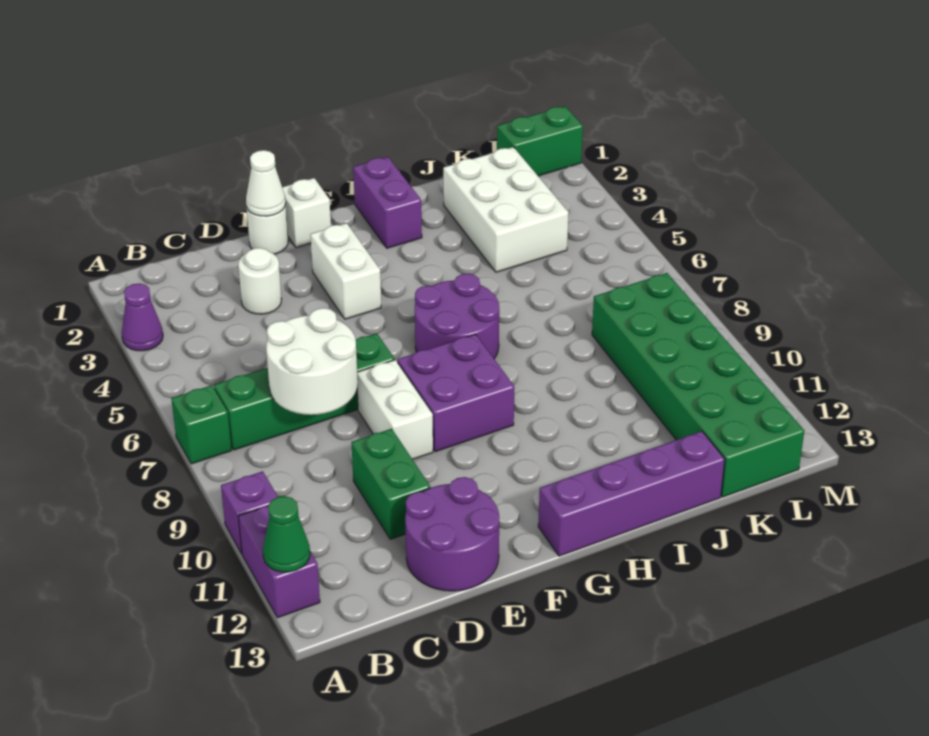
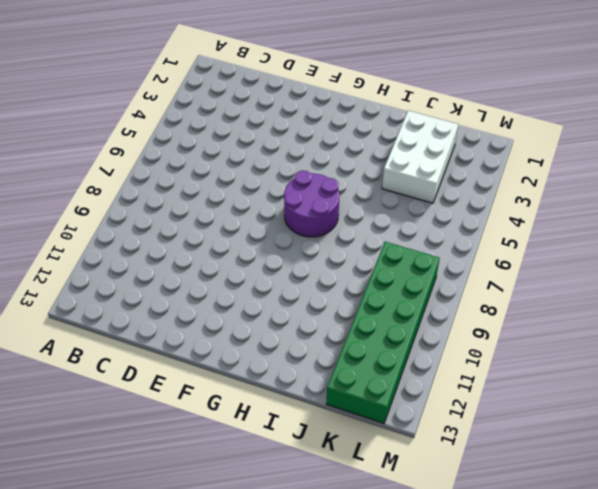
none -> purple cone A3 level 1
none -> green brick A7 level 1
none -> purple brick A10 level 1

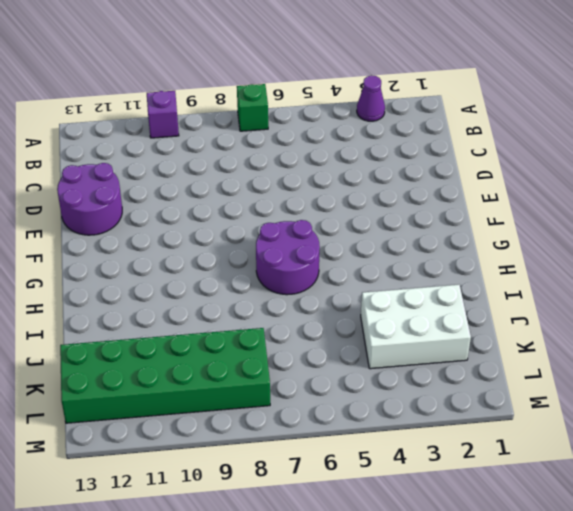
none -> purple brick A11:A12 level 1
none -> green brick B7:E7 level 1
none -> white round brick D3 level 1

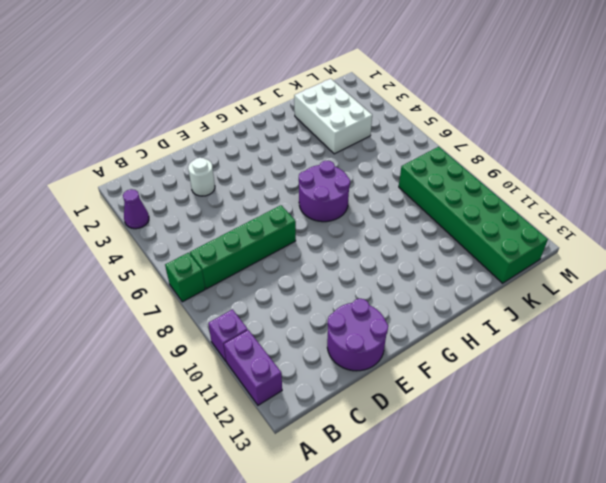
none -> green brick D10:D11 level 1
none -> white round brick E1 level 1
none -> white brick E8:E9 level 1

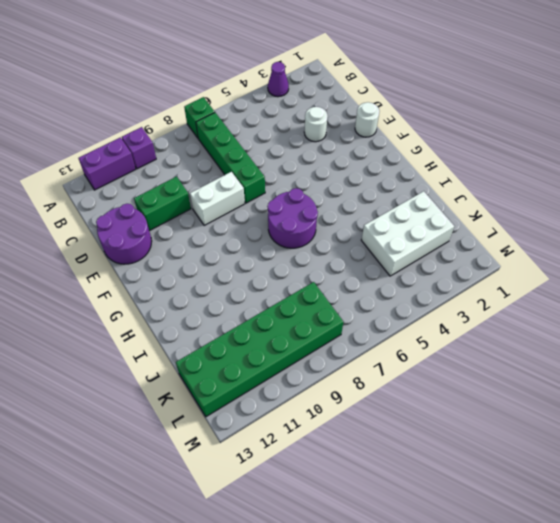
none -> white brick F1 level 1
none -> white brick F3:F4 level 1
none -> purple brick F8:G9 level 1

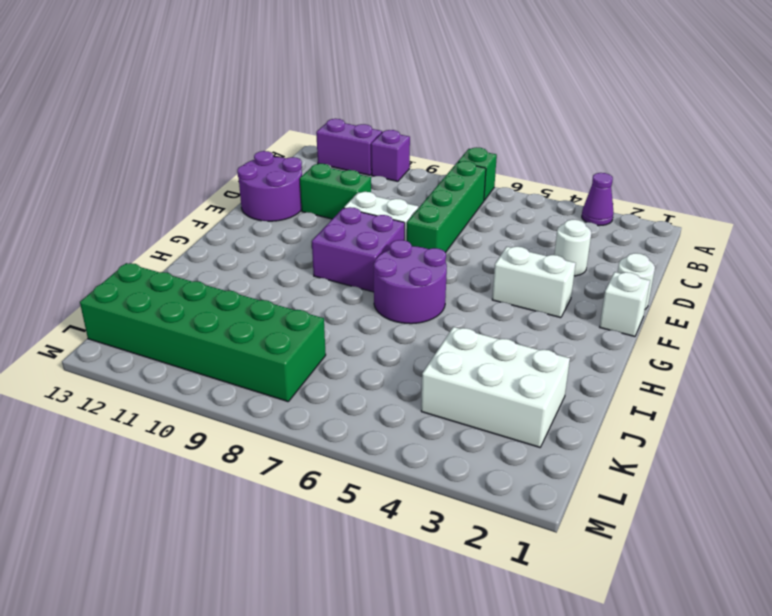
none -> purple brick G13:J13 level 1
none -> purple brick H1:H2 level 1
none -> green brick L1:M1 level 1

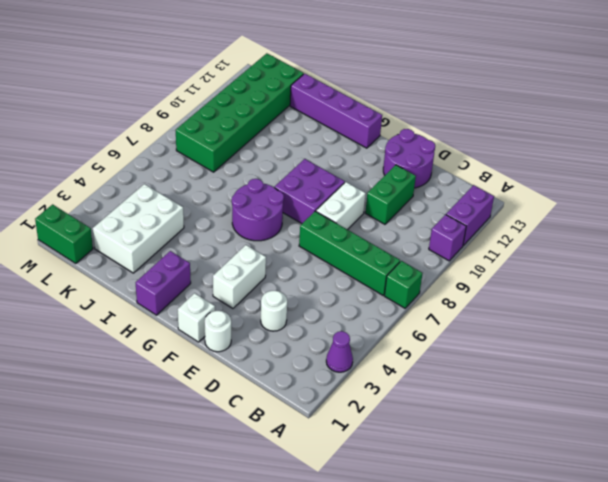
none -> green cone A12 level 2
none -> white round brick C7:D8 level 2
none -> white cone E1 level 2

